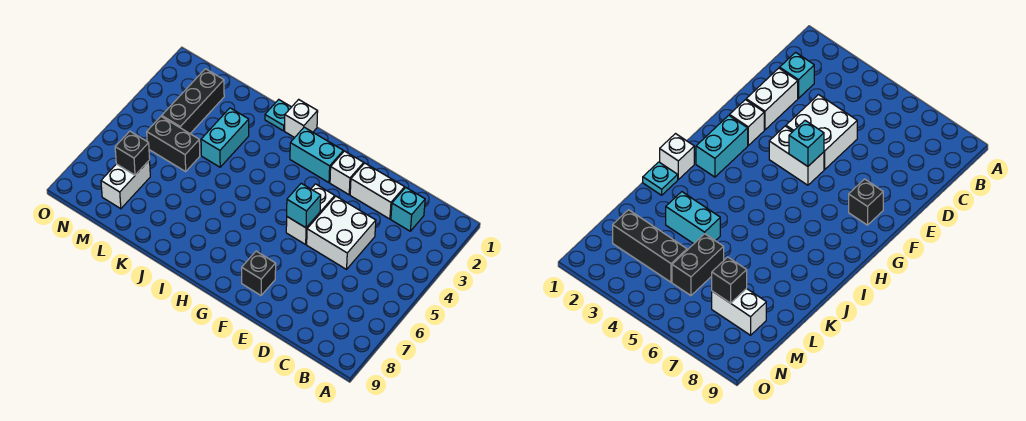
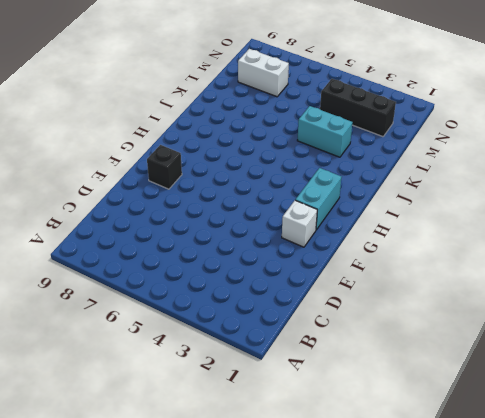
none -> cyan brick C2 level 1
none -> white brick D2:E2 level 1
none -> white brick D4:E5 level 1

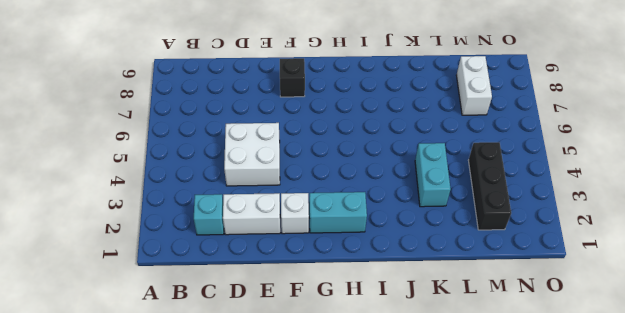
none -> white brick F4:F5 level 1
none -> white brick I1 level 1
none -> cyan plate J1 level 1

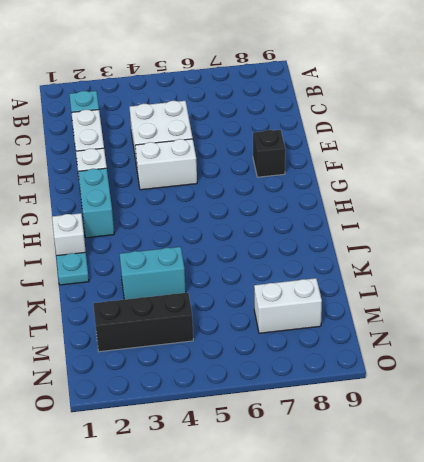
none -> black brick L5:M5 level 1
none -> cyan brick F5 level 2
none -> black brick M7 level 2

